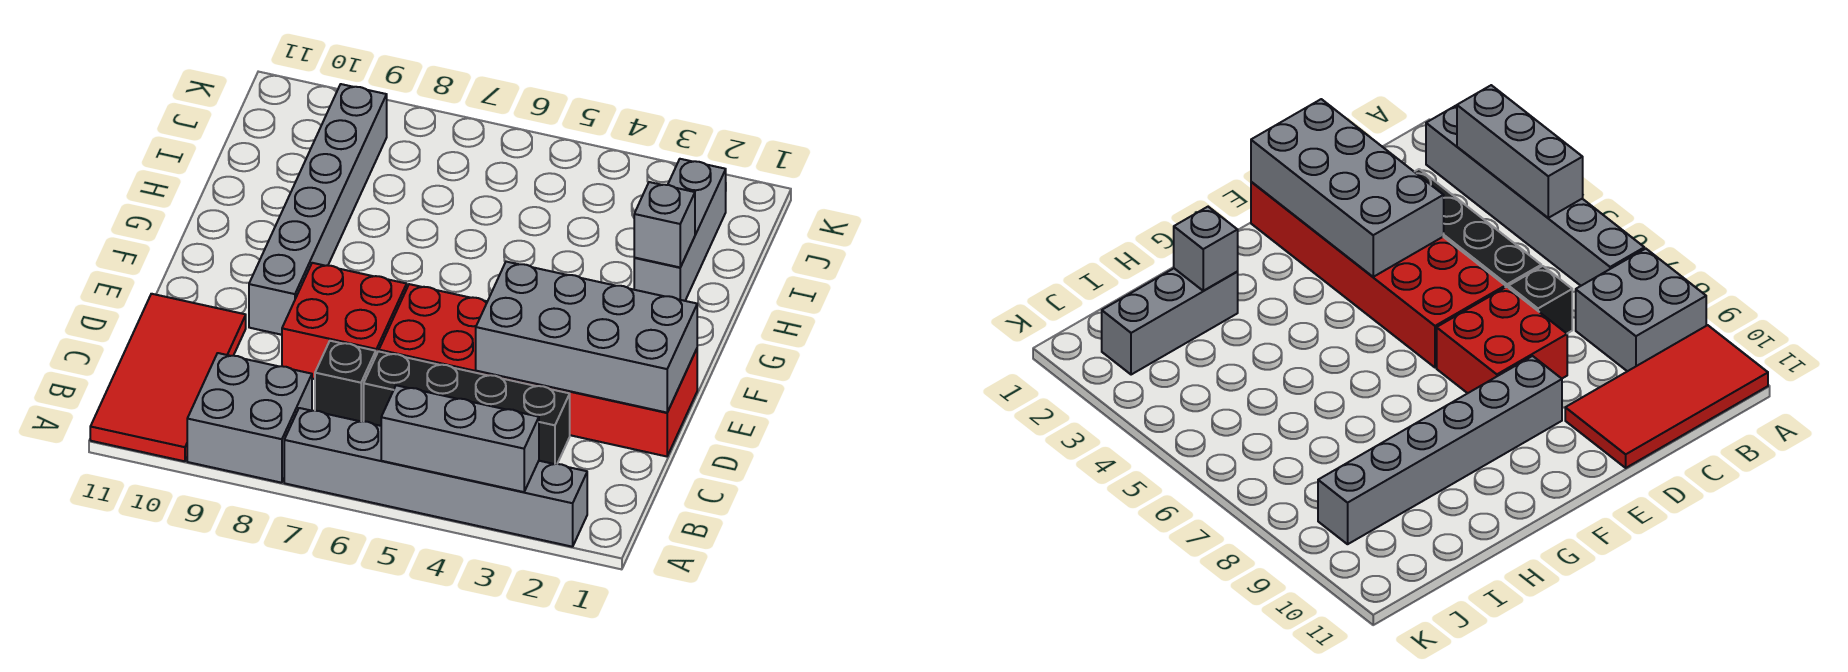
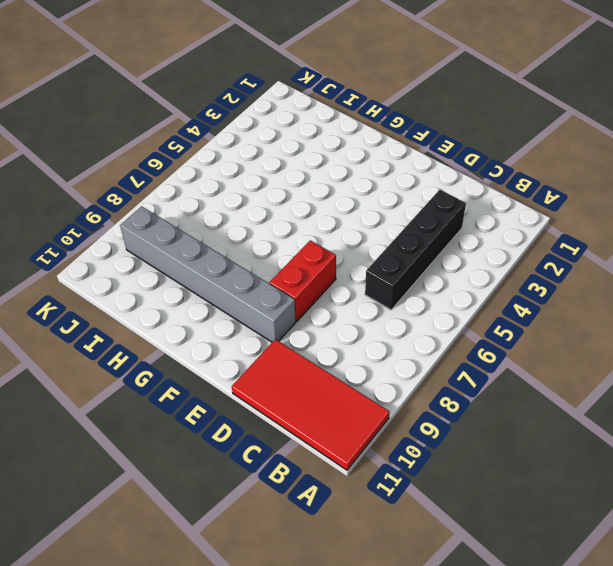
red brick E7:E8 level 1 -> red brick D7:E8 level 1
none -> grey brick A2:A7 level 1
none -> grey brick A8:B9 level 1
none -> black brick C7 level 1

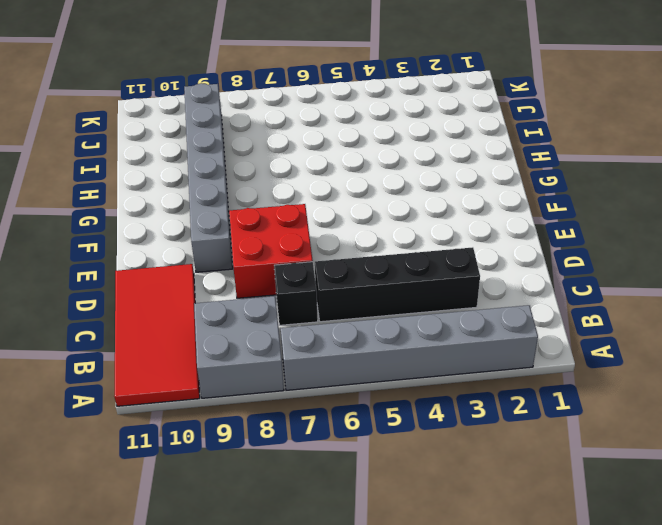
none -> red brick D1:E6 level 1
none -> grey brick H2:J2 level 1
none -> grey brick A3:A5 level 2

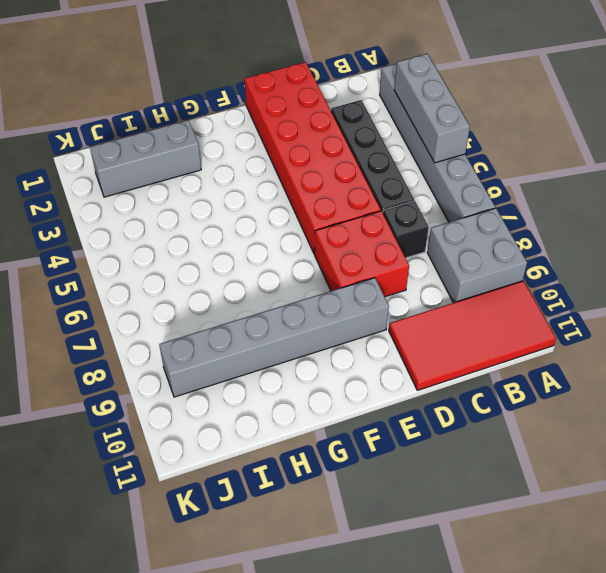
none -> grey brick D1:E4 level 2
none -> grey brick H2 level 2

